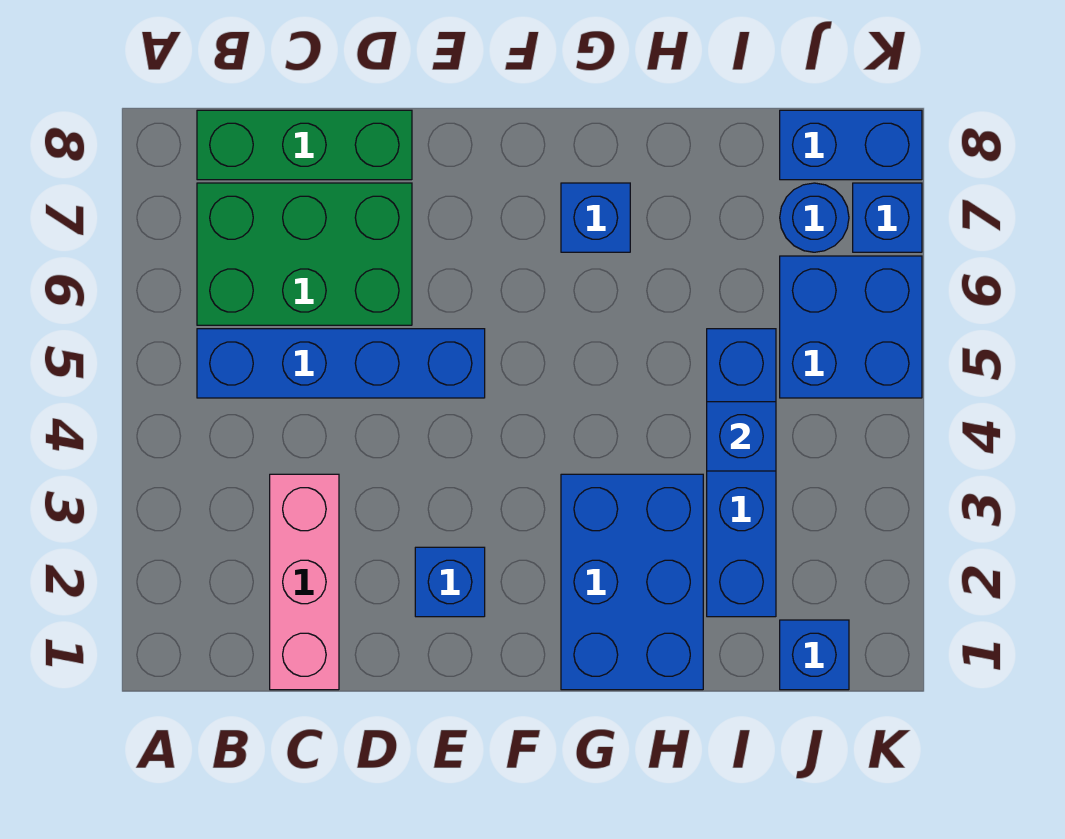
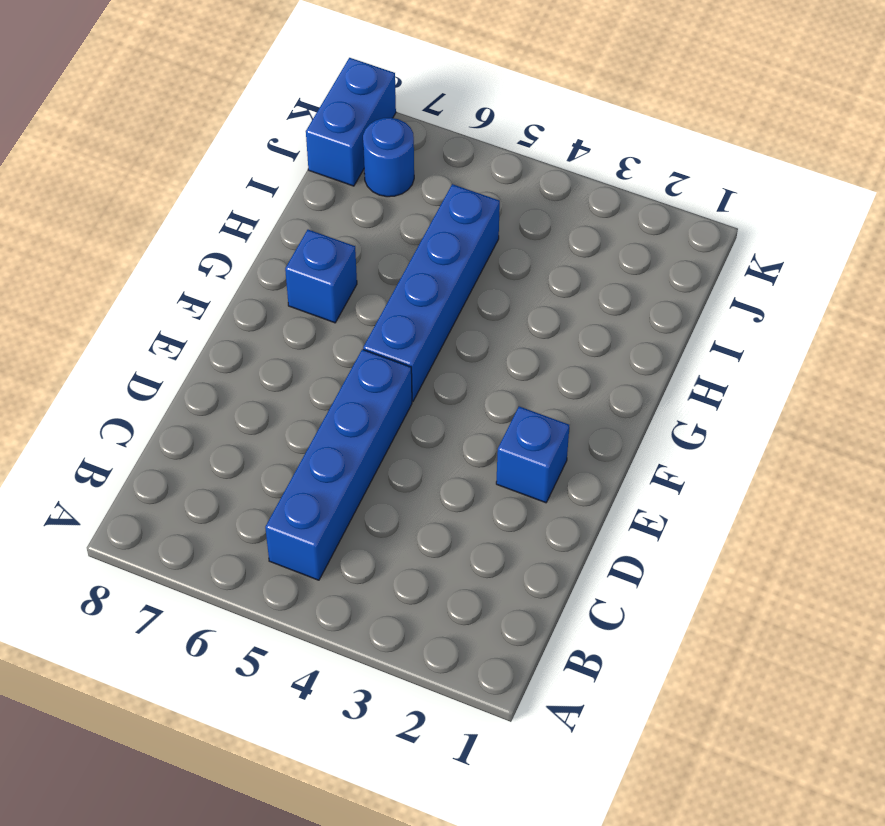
blue brick F5:I5 level 1 -> blue brick I2:I5 level 1
none -> green brick B6:D7 level 1
none -> green brick B8:D8 level 1
none -> pink brick C1:C3 level 1

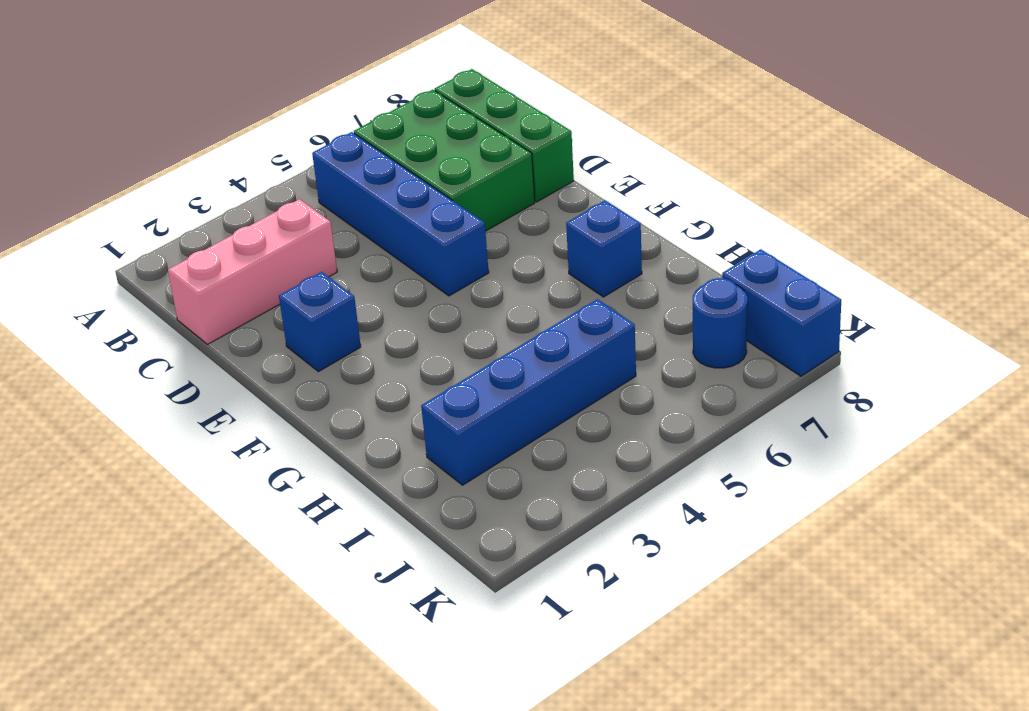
none -> blue brick G1:H3 level 1
none -> blue brick J1 level 1
none -> blue brick J5:K6 level 1

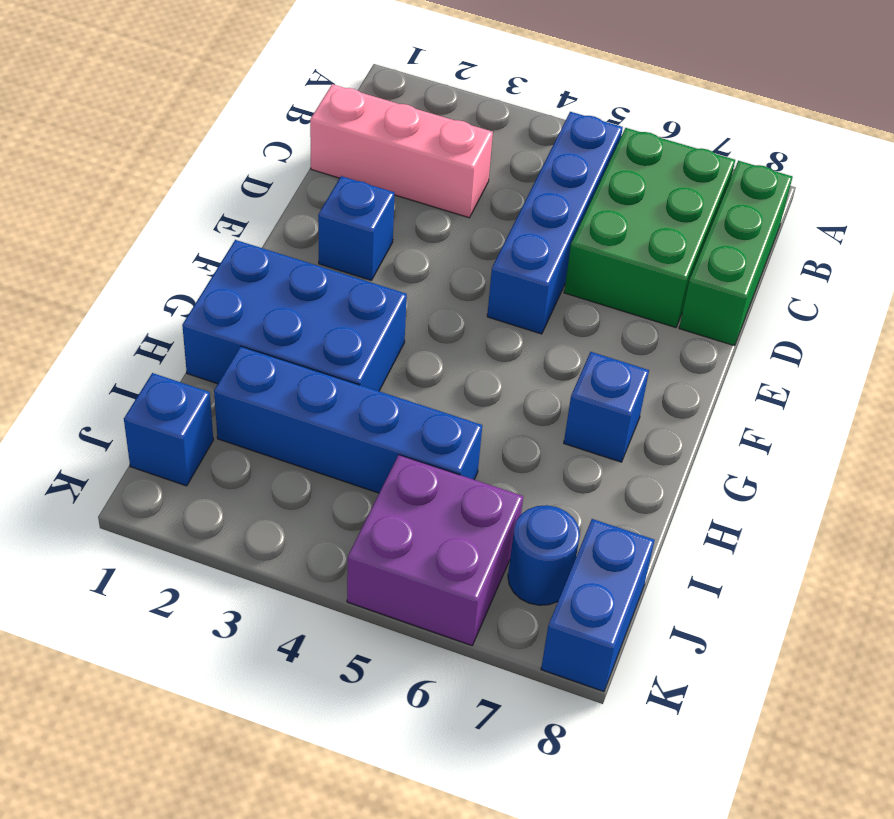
purple brick J5:K6 level 1 -> blue brick J5:K6 level 1
none -> blue brick K7 level 1
none -> blue brick I4 level 2

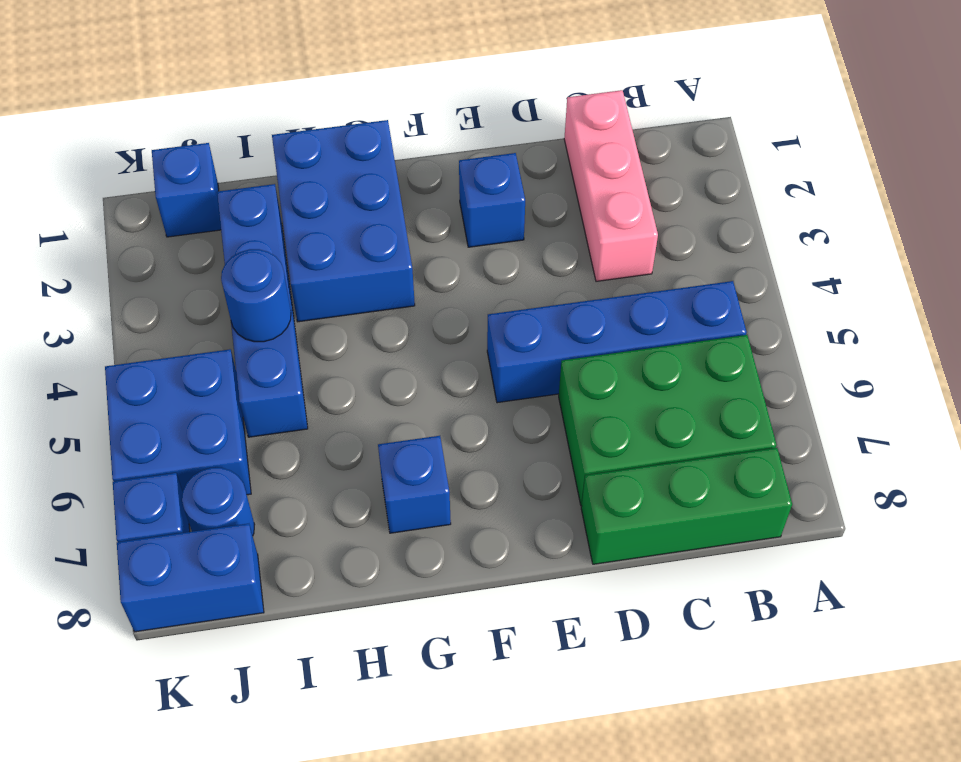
blue round brick I4 level 2 -> blue brick I4 level 2

